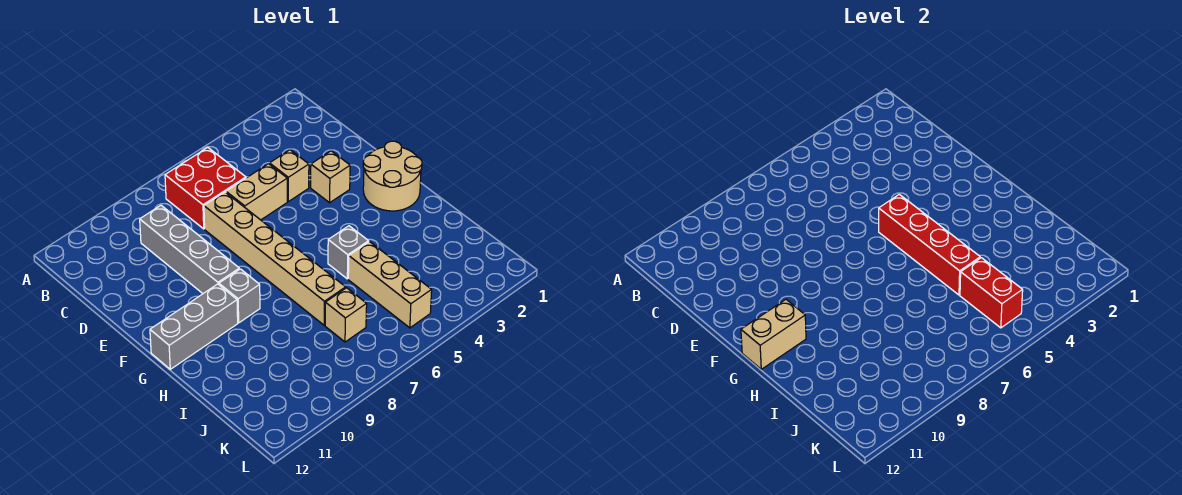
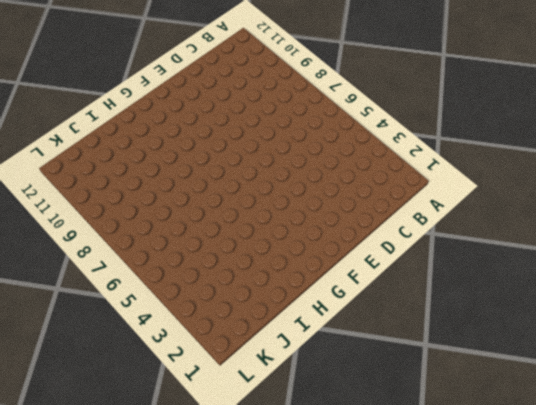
none -> red brick B6:C7 level 1
none -> grey brick C9:F9 level 1
none -> tan brick D4 level 1

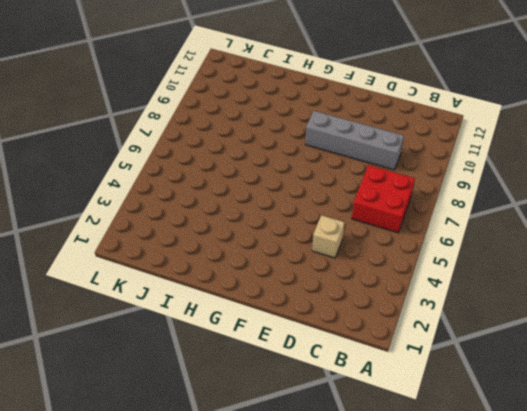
none -> tan brick D5:D6 level 1
none -> tan brick D7:I7 level 1
none -> tan brick E3 level 1

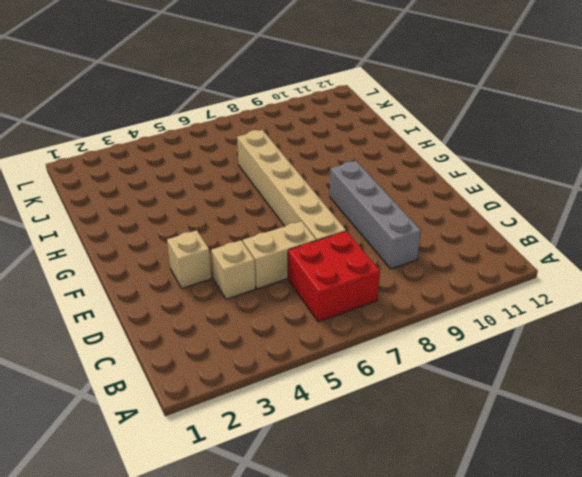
none -> tan round brick F1:G2 level 1
none -> grey brick G9 level 1
none -> grey brick G10:G12 level 1

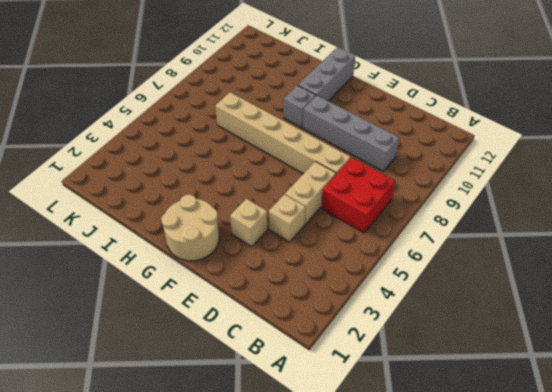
none -> grey brick H5 level 1
none -> tan brick I5:K5 level 1
none -> tan brick J7 level 1

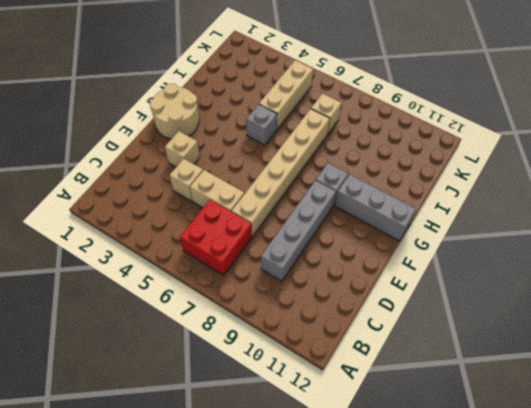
none -> red brick F5:I5 level 2
none -> tan brick G11:G12 level 2
none -> red brick J5:K5 level 2

